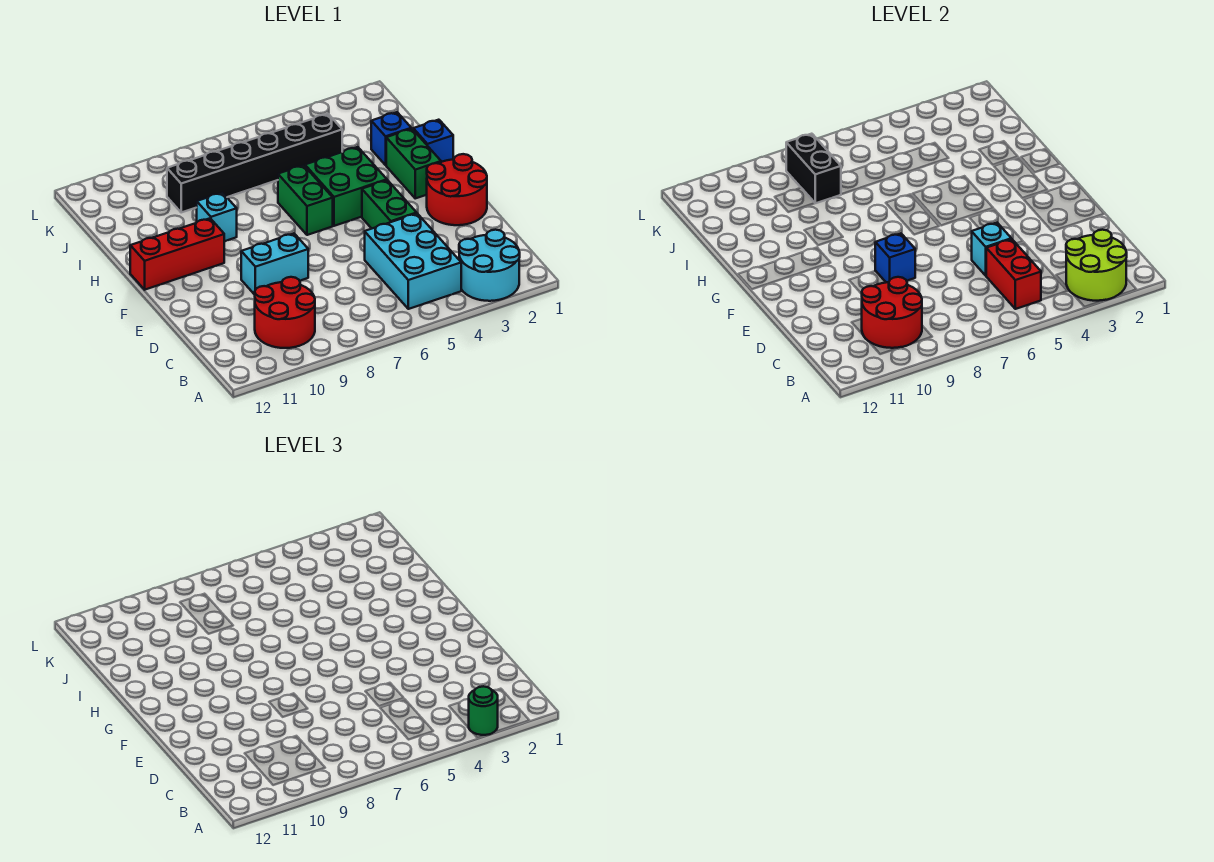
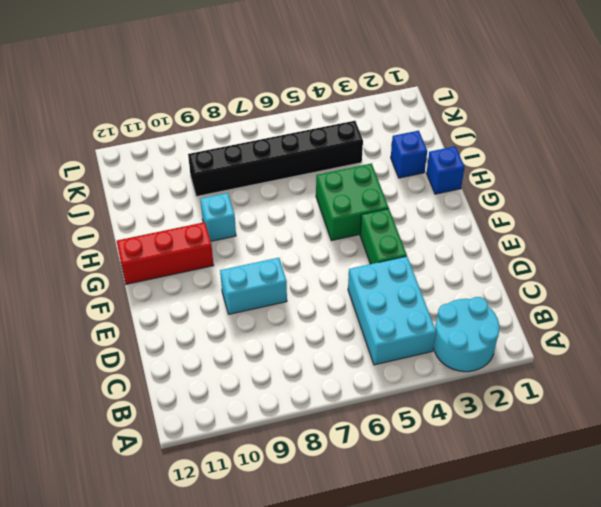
none -> red round brick B9:C10 level 1
none -> red round brick E1:F2 level 1
none -> green brick G2:H2 level 1

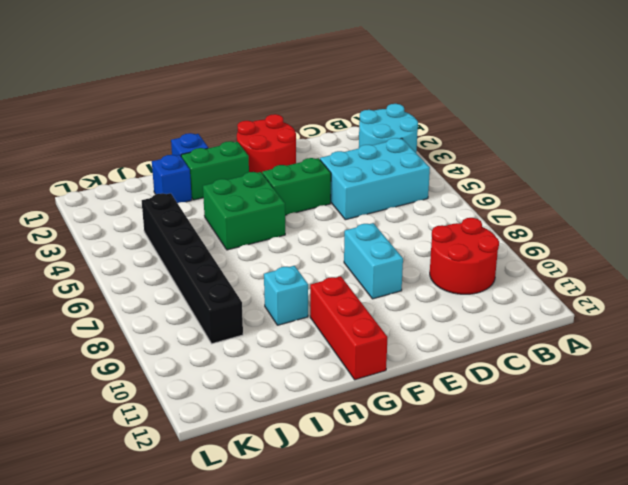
none -> green brick G6:H6 level 1
none -> lime round brick A2:B3 level 2
none -> red brick B5:C5 level 2

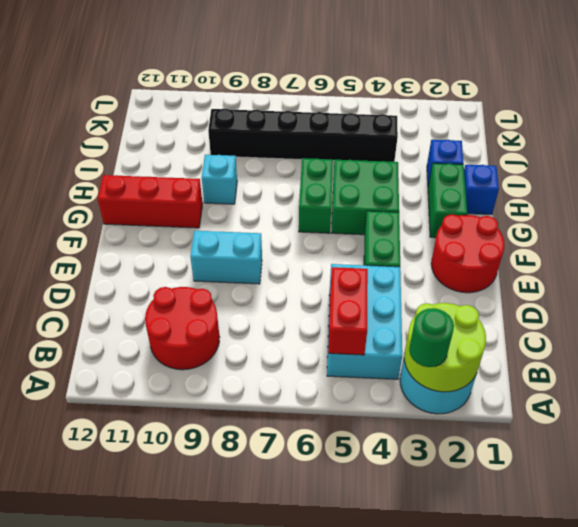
none -> red round brick B9:C10 level 2
none -> cyan brick D5 level 2
none -> blue brick E8 level 2

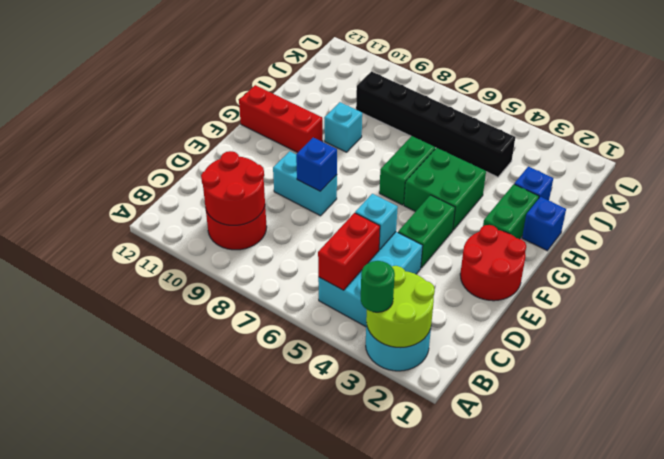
none -> black brick J8:K8 level 2

